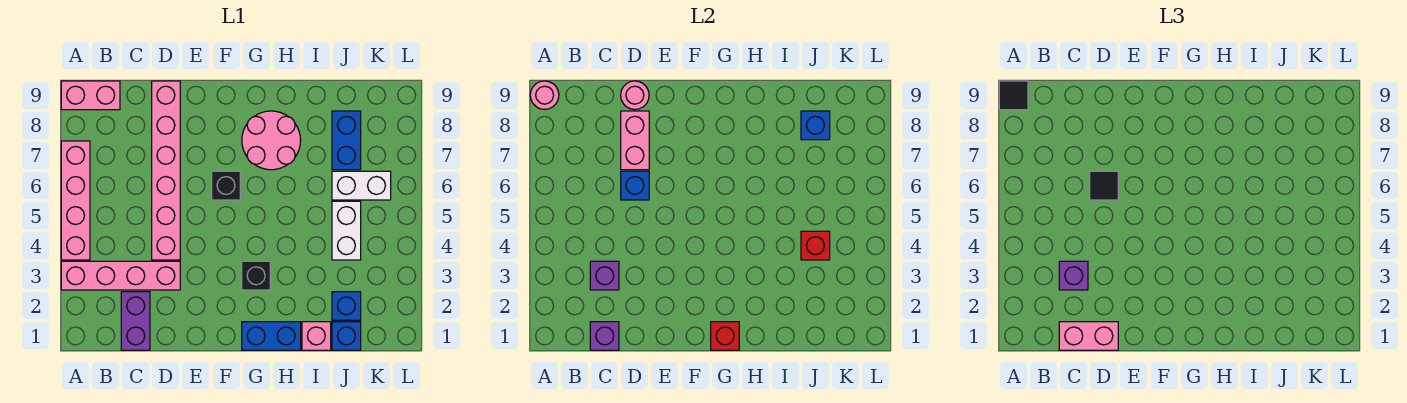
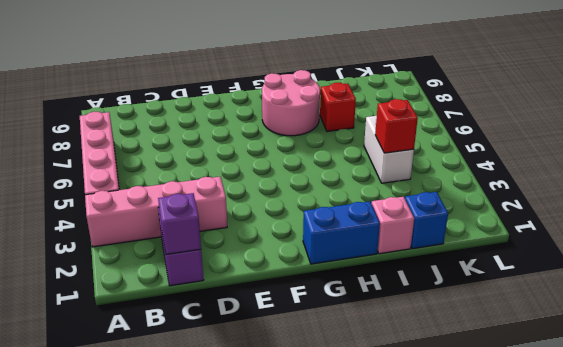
red brick I7 level 1 -> red brick G1 level 2
none -> pink brick A9:B9 level 1
none -> pink brick D4:D9 level 1
none -> black brick F6 level 1

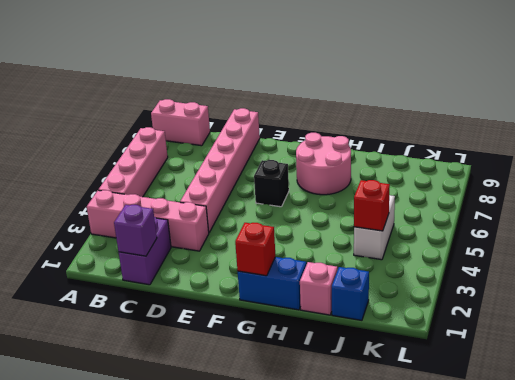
none -> black brick G3 level 1
none -> blue brick J2 level 1
none -> white brick J6:K6 level 1

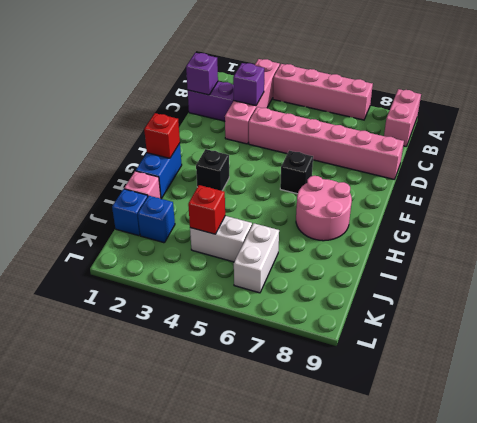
none -> blue brick J7:J8 level 1
none -> pink round brick A9 level 2
none -> blue brick D6 level 2

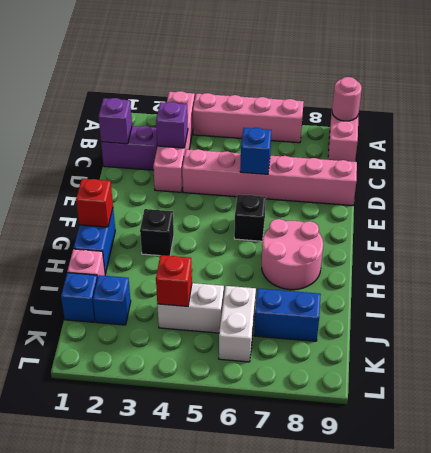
none -> pink brick D7:D8 level 2
none -> pink round brick D9 level 2
none -> blue brick J8 level 2

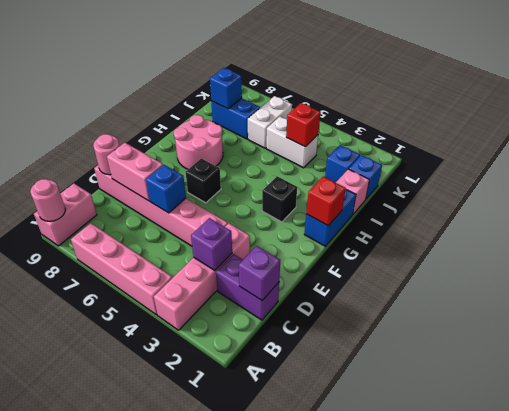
none -> black tile A9 level 3
none -> pink brick C1:D1 level 3
none -> purple brick C3 level 3

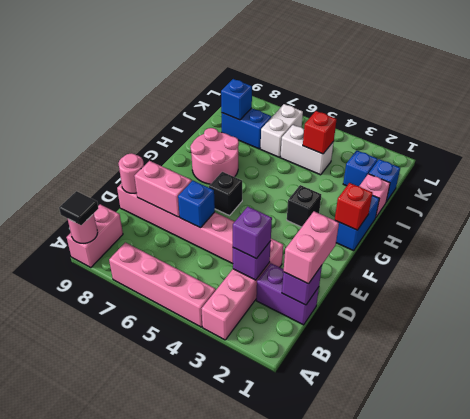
none -> black tile D6 level 3

